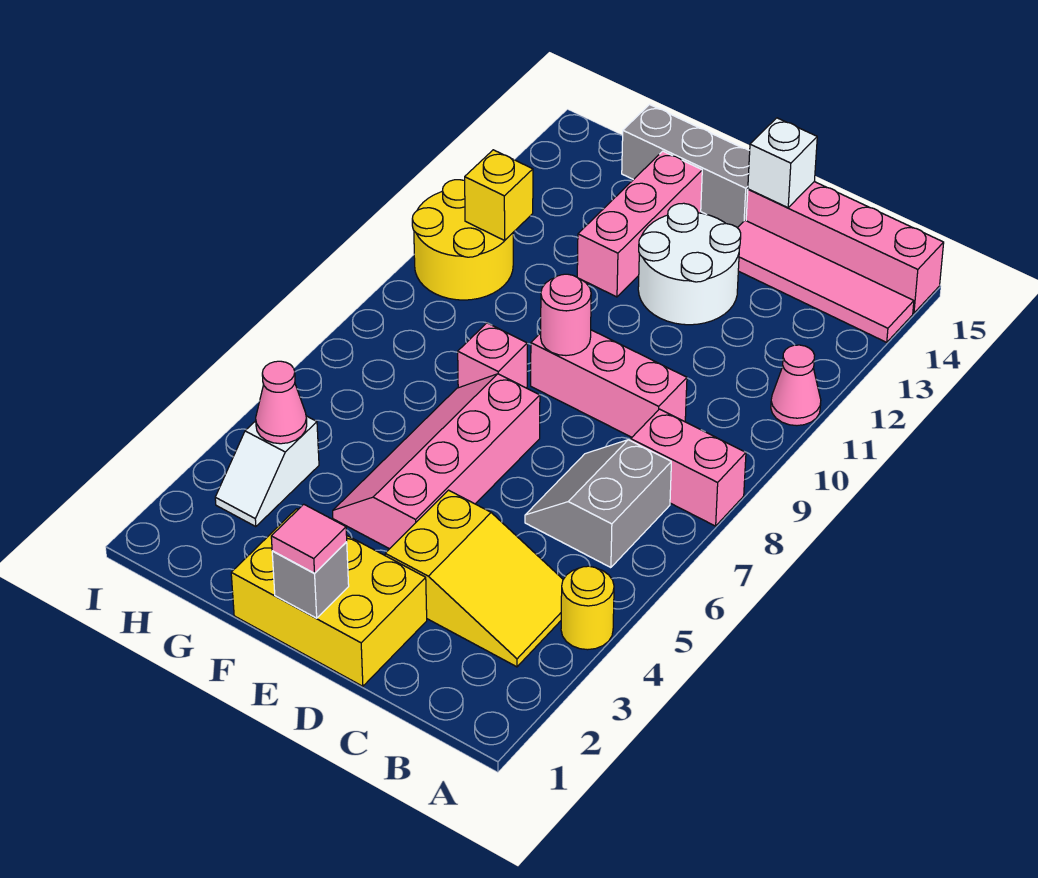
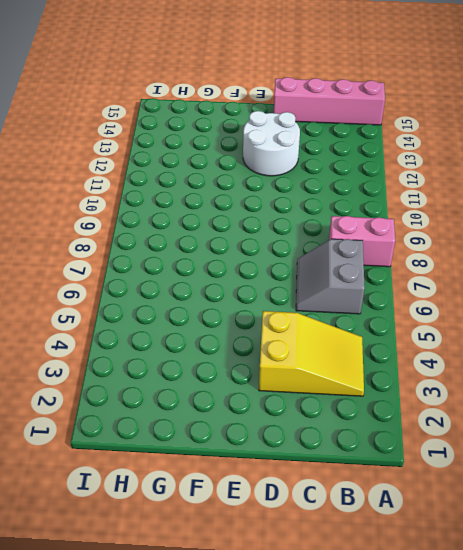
none -> yellow round brick A4 level 1
none -> pink cone A11 level 1
none -> pink tile A14:D14 level 1

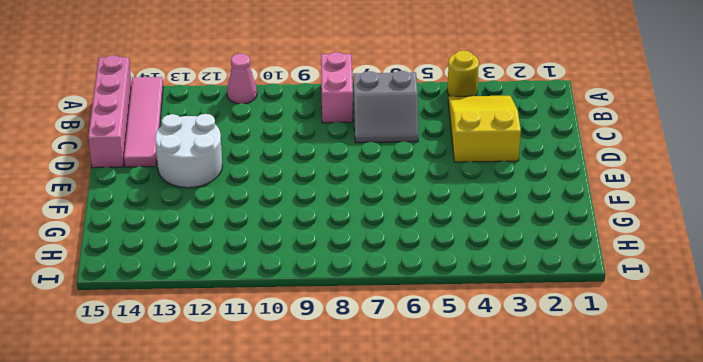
none -> pink brick C9:E9 level 1
none -> yellow brick D1:F2 level 1
none -> pink slope E4:F7 level 1 top E

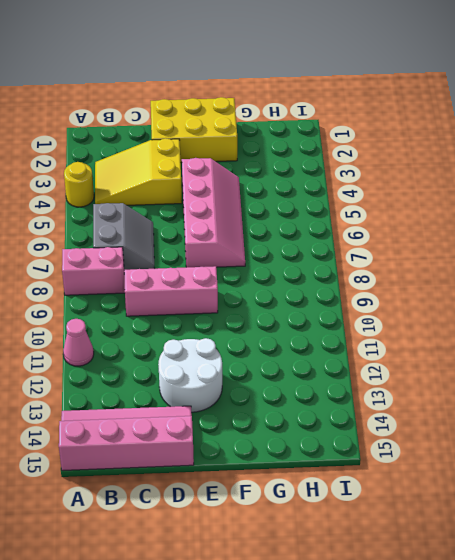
none -> grey brick E15:G15 level 1
none -> pink brick F8 level 1
none -> pink brick F12:F14 level 1

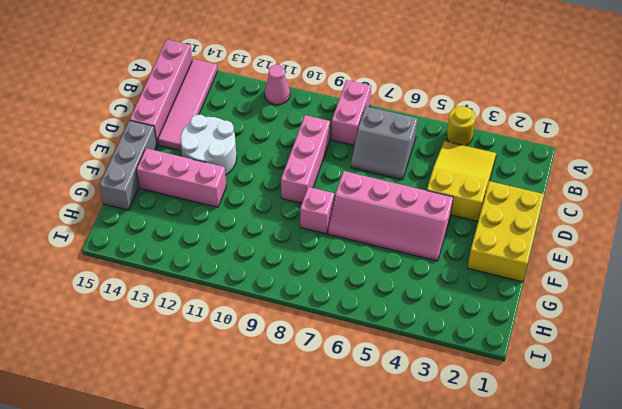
none -> white slope H3:H4 level 1 top 4
none -> yellow round brick H10:I11 level 1
none -> white brick D15 level 2

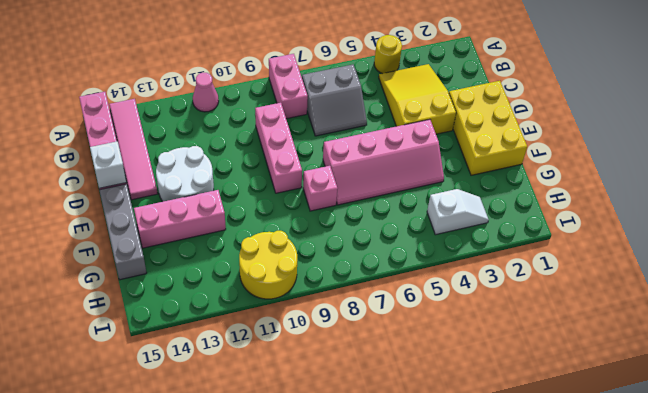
none -> grey brick E1 level 2
none -> pink round brick E9 level 2
none -> pink cone H4 level 2

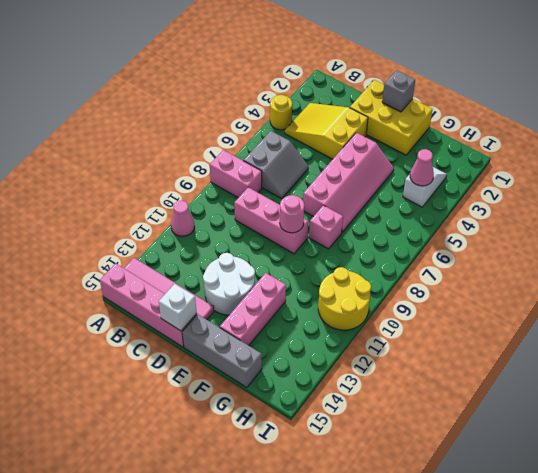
none -> yellow brick H11 level 2
none -> pink tile E1 level 3

